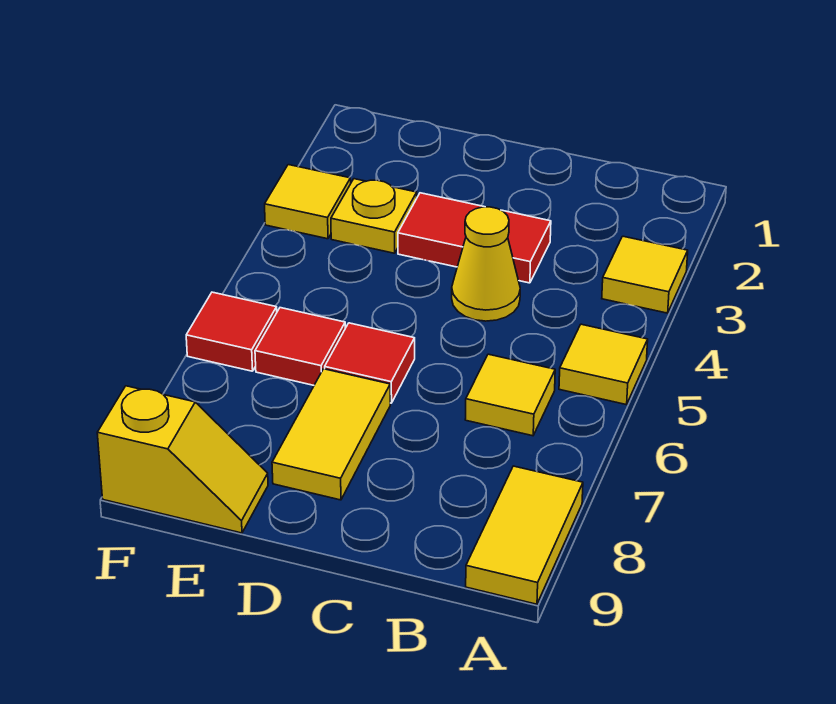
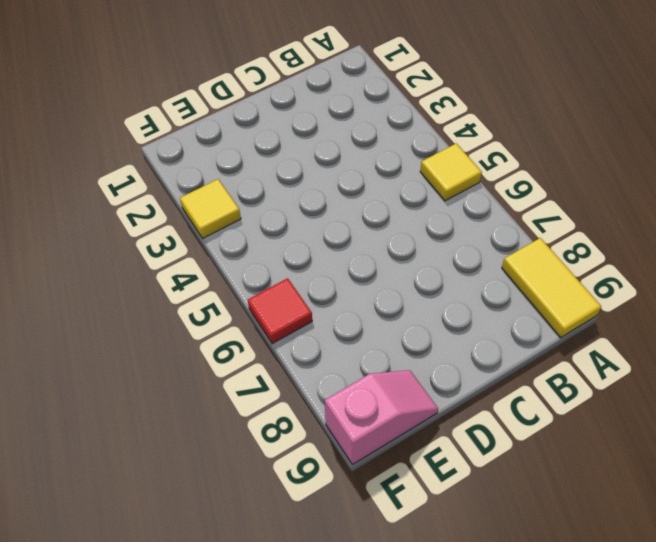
pink slope E9:F9 level 1 top F -> yellow slope E9:F9 level 1 top F
none -> yellow tile A3 level 1
none -> yellow tile B6 level 1
none -> red tile C3:D3 level 1

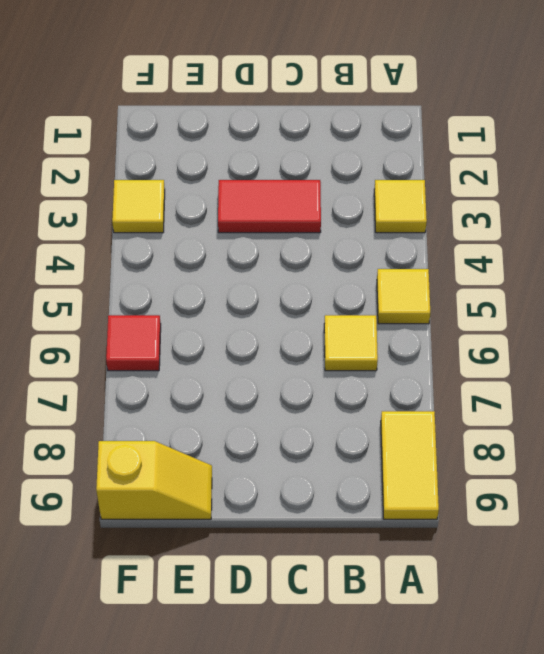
none -> yellow cone C4 level 1
none -> red tile D6 level 1
none -> yellow tile D7:D8 level 1

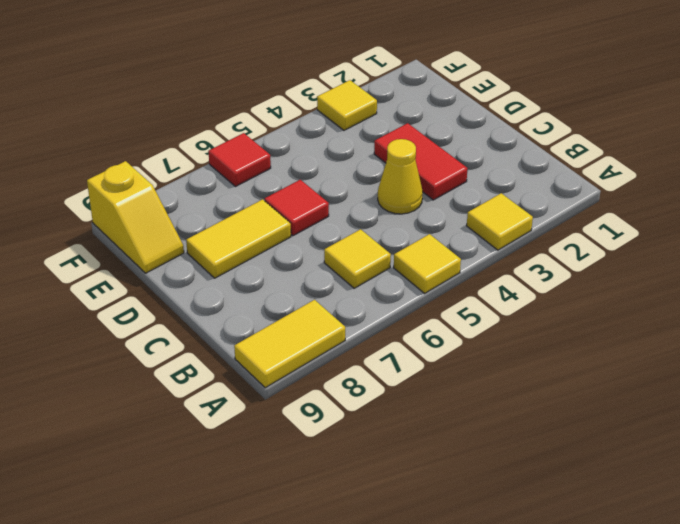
none -> yellow plate E3 level 1
none -> red tile E6 level 1

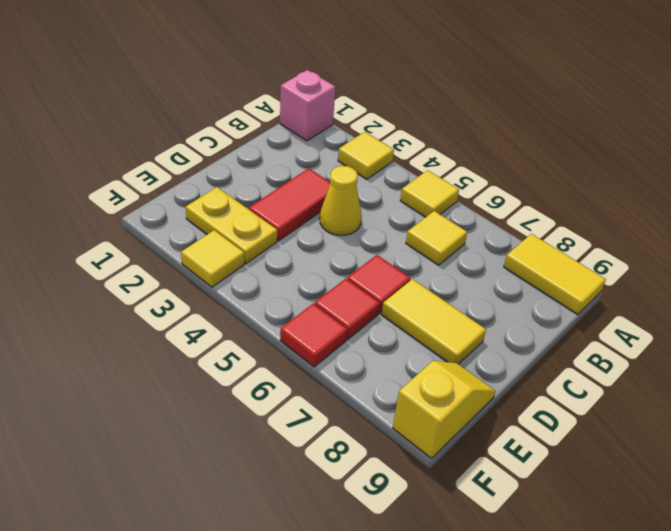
pink brick A1 level 1 -> none
yellow plate E2:E3 level 1 -> yellow plate E3 level 1

